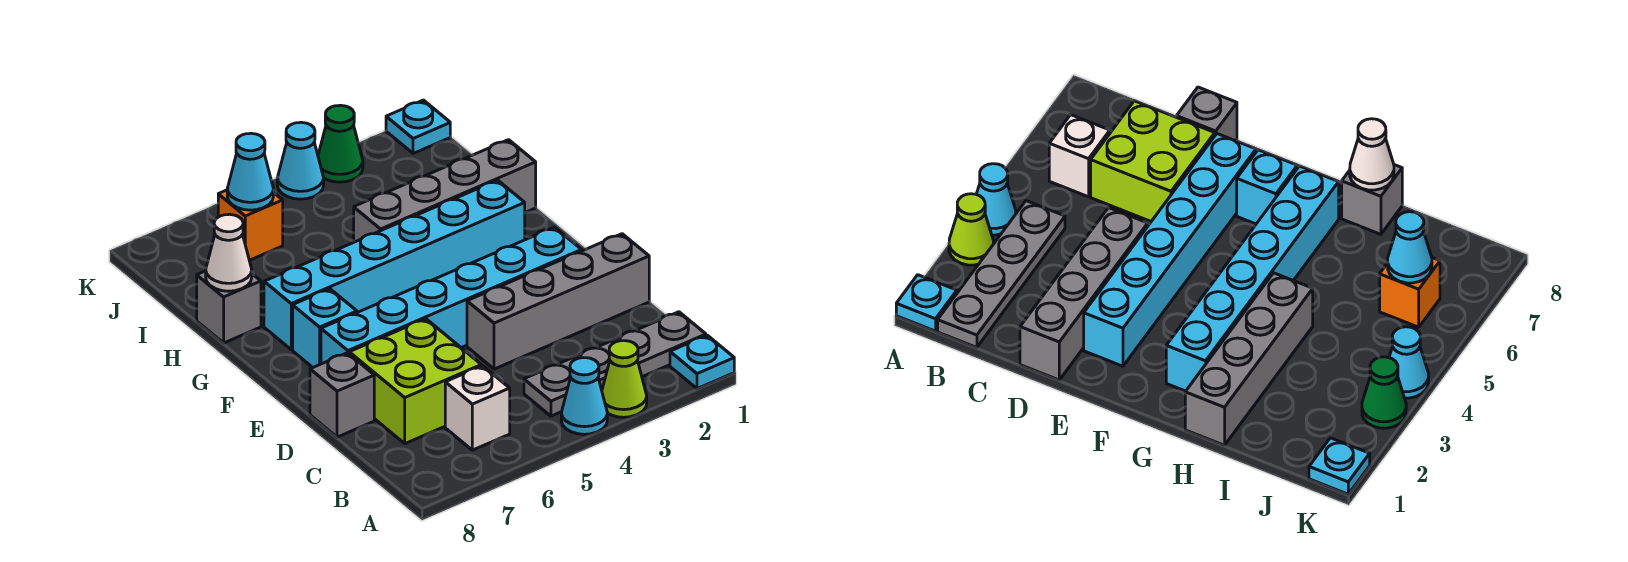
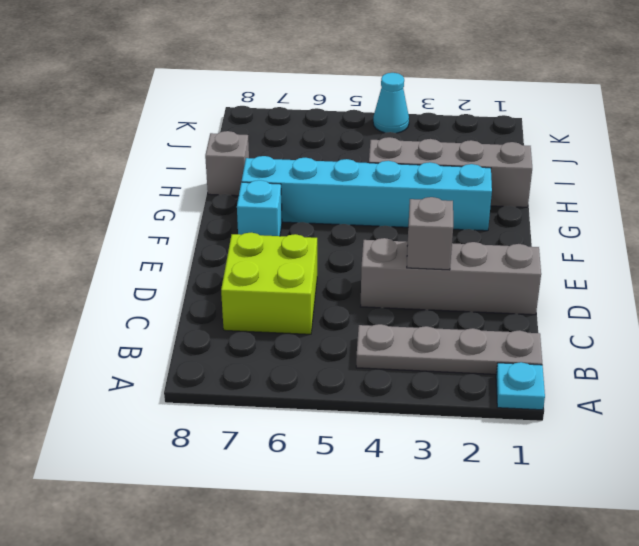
grey brick D3 level 2 -> grey brick D8 level 1
none -> lime cone A3 level 1
none -> cyan cone A4 level 1
none -> white brick B6 level 1

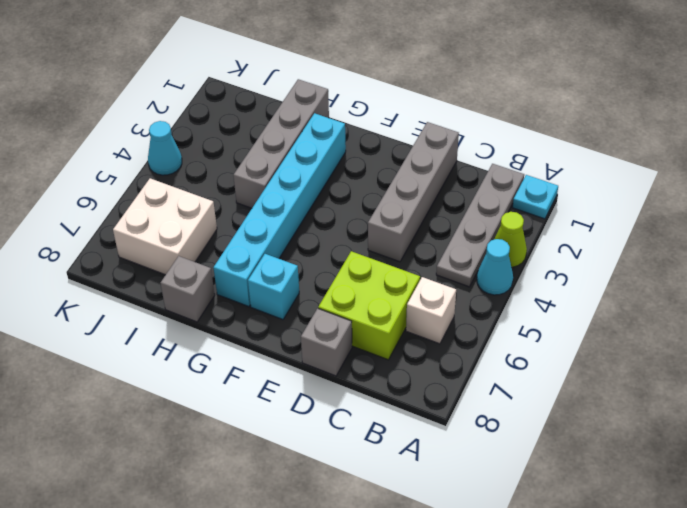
white brick I6:J7 level 1 -> orange brick J6 level 1
none -> cyan brick E2:E7 level 1
none -> cyan plate K1 level 1
none -> green cone K3 level 1

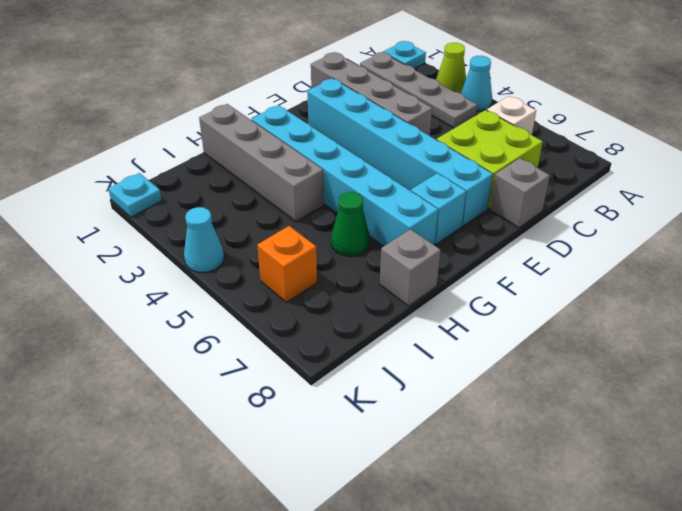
green cone H6 level 1 -> green cone K3 level 1
none -> white cone H8 level 2
none -> cyan cone J6 level 2

